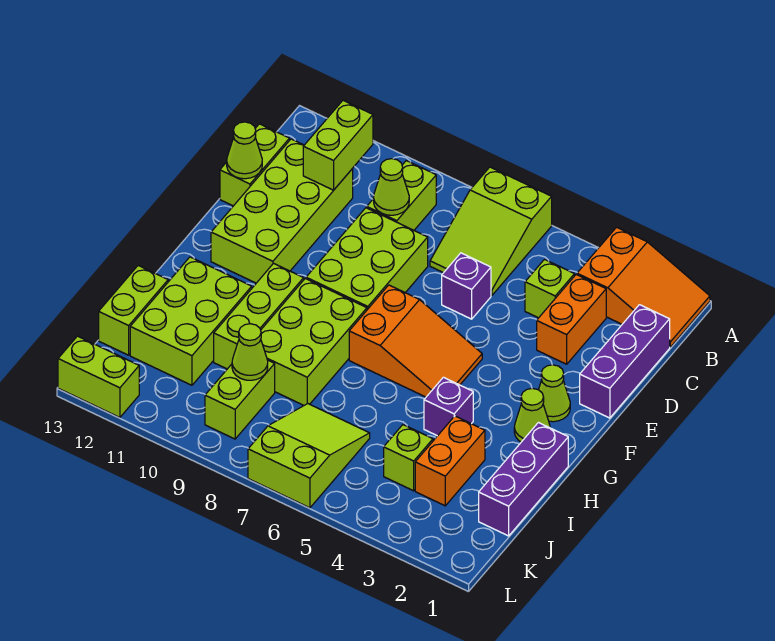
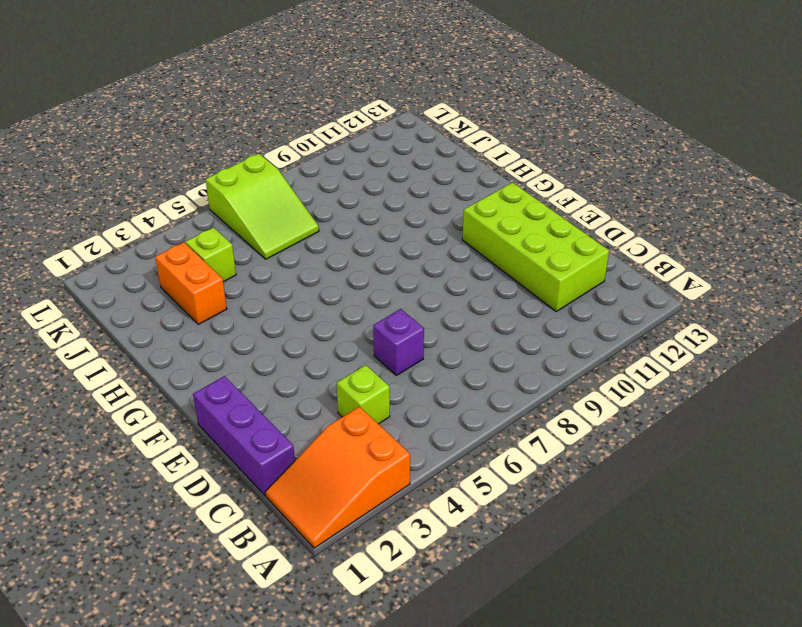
none -> lime slope A6:C7 level 1 top A
none -> lime brick B9:C9 level 1
none -> orange brick C3:D3 level 1

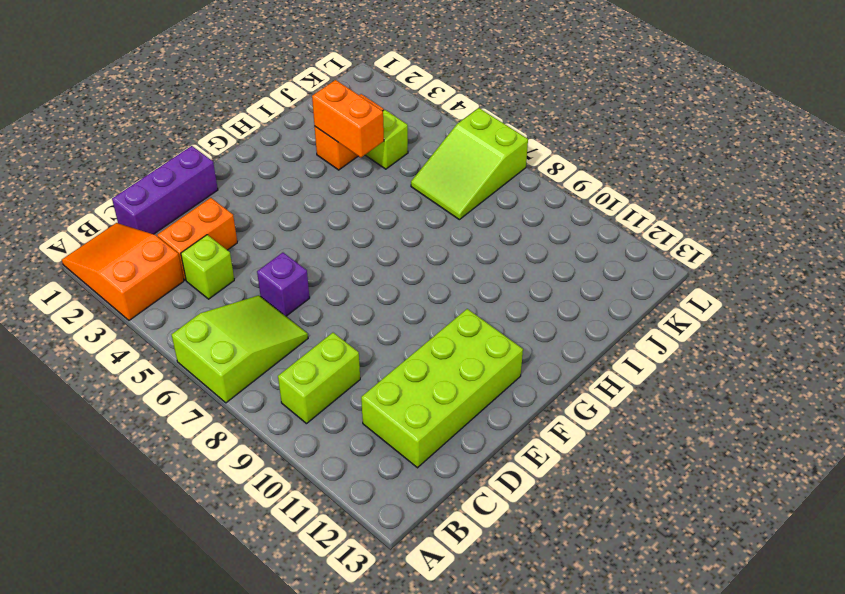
orange brick I3:I4 level 2 -> none
none -> lime brick C13:D13 level 1
none -> lime brick D8:F9 level 1
none -> lime cone F2 level 1

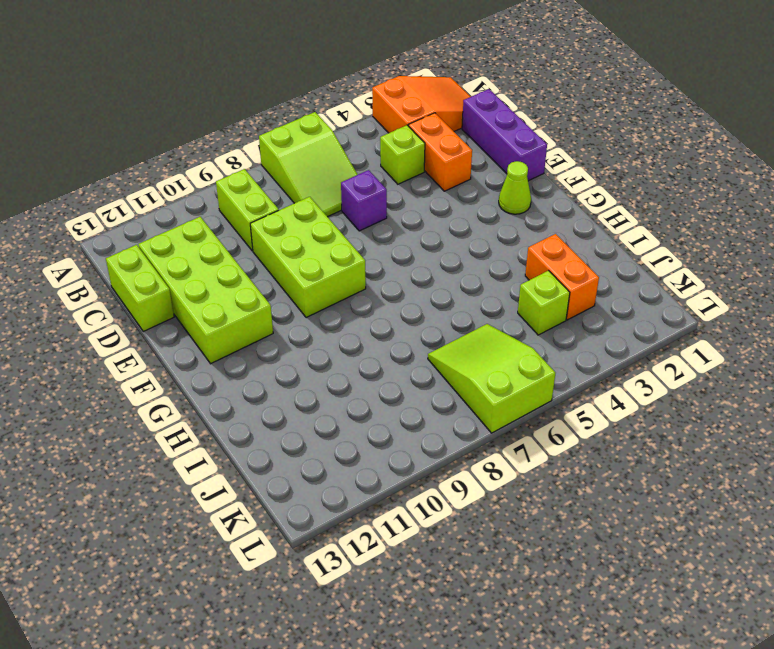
none -> orange slope F5:G7 level 1 top 7
none -> lime cone G2 level 1
none -> lime brick G8:I9 level 1

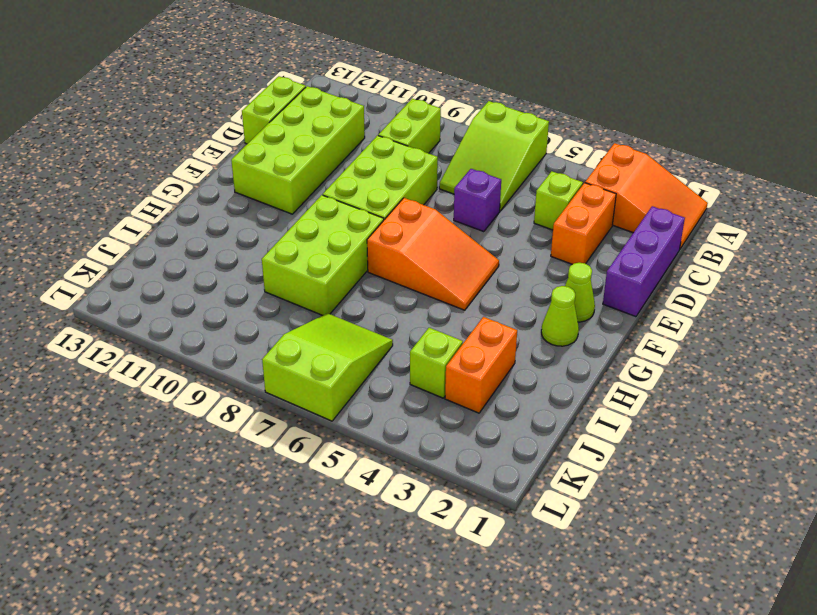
none -> lime brick G10:I10 level 1
none -> purple brick H1:J1 level 1
none -> purple brick H4 level 1

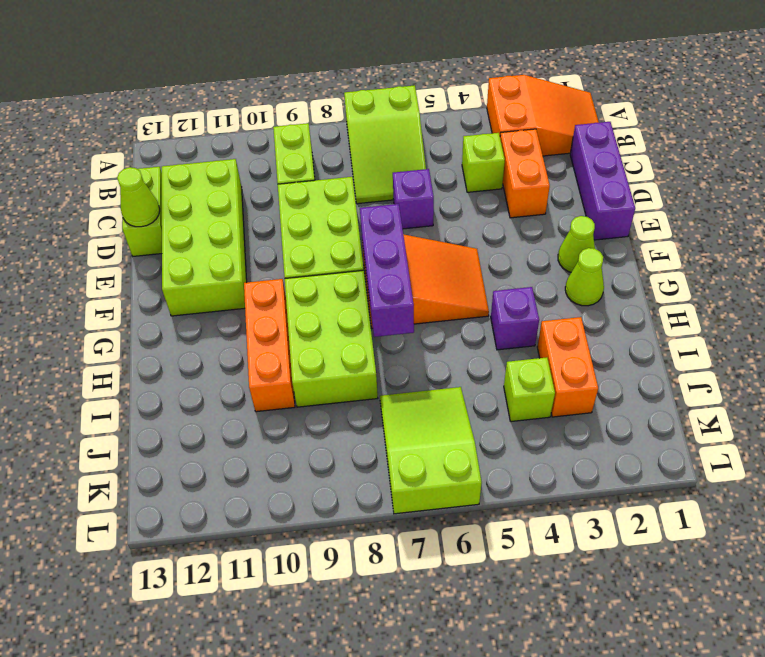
purple brick F7:H7 level 2 -> purple brick H1:J1 level 1
orange brick G10:I10 level 1 -> lime brick G10:I10 level 1
none -> lime brick H11:J12 level 1
none -> lime brick I13:J13 level 1
none -> lime brick J9:K9 level 1

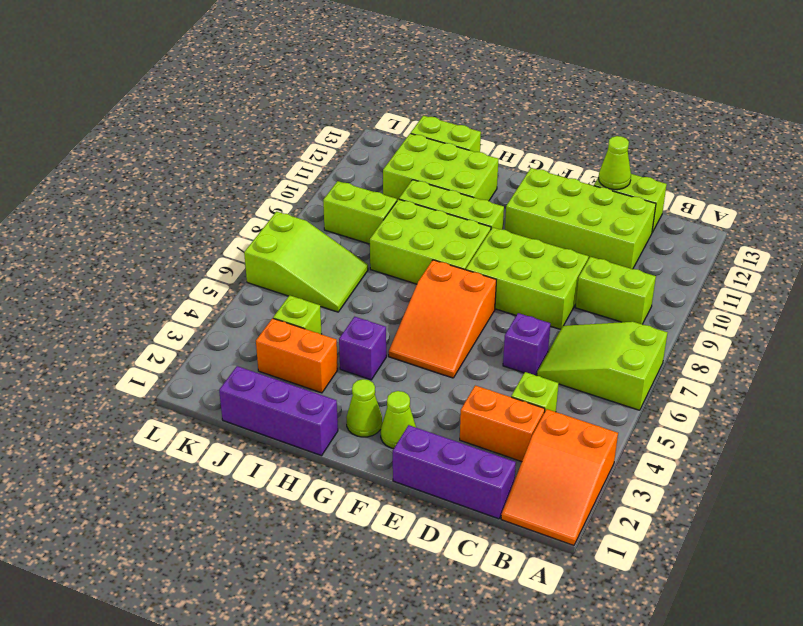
none -> lime brick L12:L13 level 1
none -> lime brick B11:C11 level 2
none -> lime cone C9 level 2

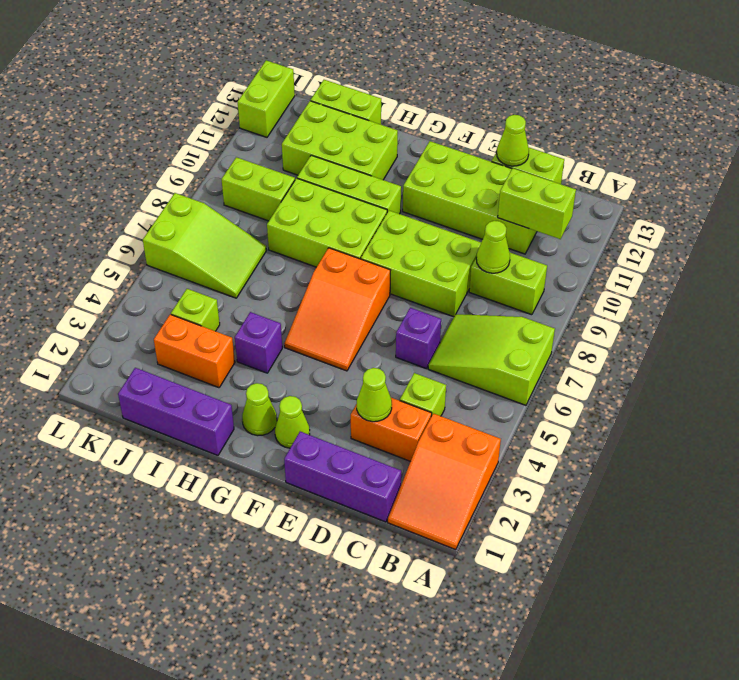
lime cone D3 level 2 -> lime cone J9 level 2

